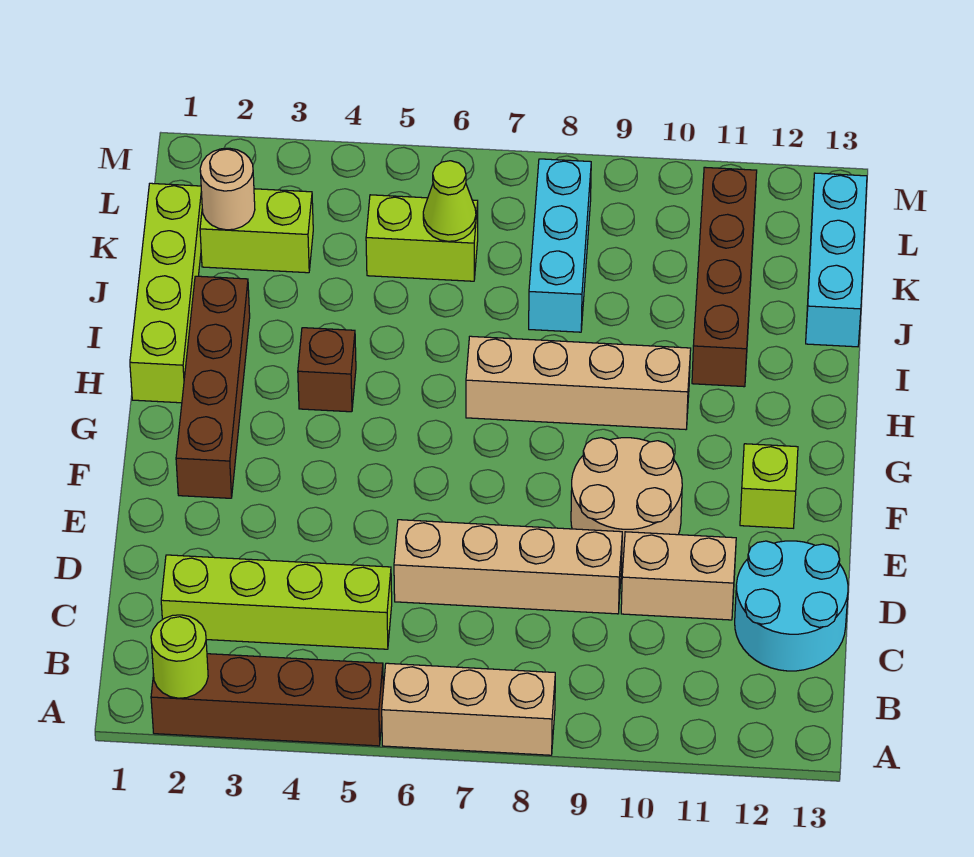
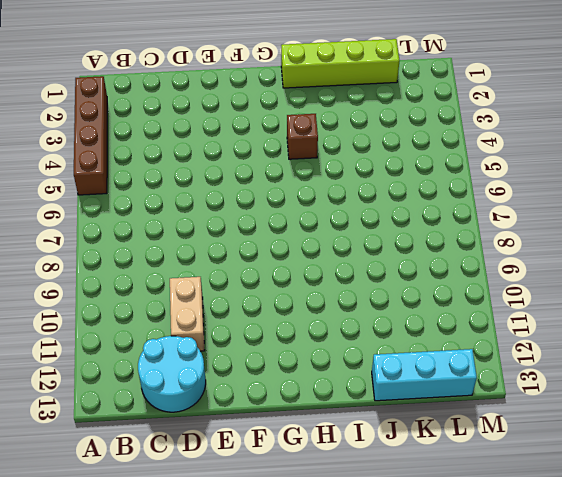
none -> tan brick A6:A8 level 1
none -> lime brick C2:C5 level 1
none -> tan brick D6:D9 level 1

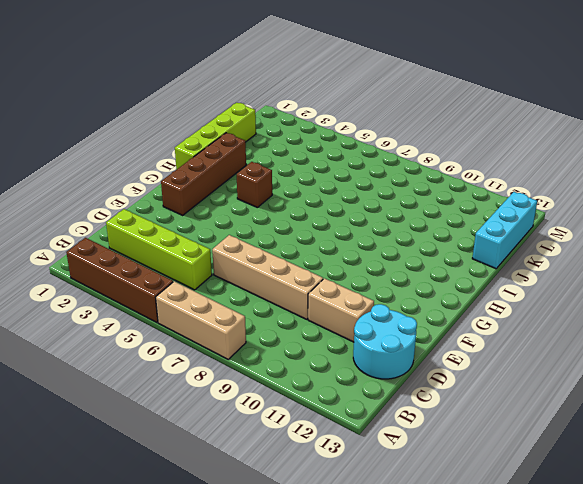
none -> tan round brick E9:F10 level 1
none -> lime brick F12 level 1
none -> tan brick H7:H10 level 1

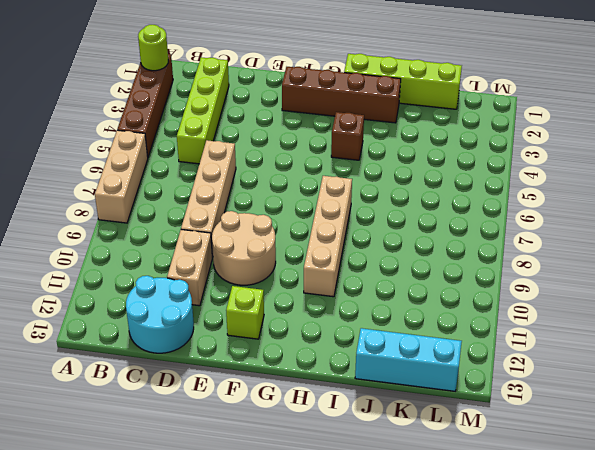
none -> brown brick I11:L11 level 1
none -> cyan brick J8:L8 level 1
none -> lime brick K2:K3 level 1

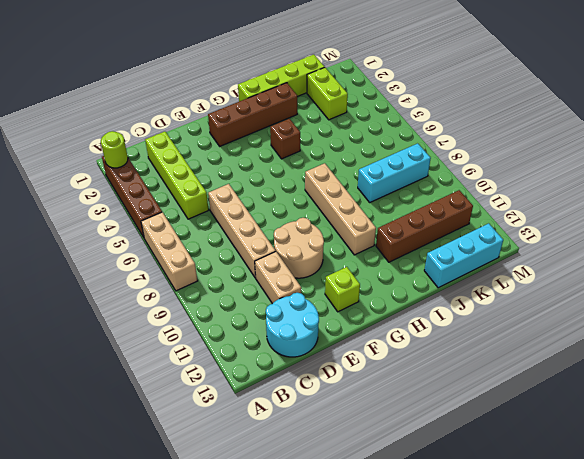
none -> lime brick K5:K6 level 1
none -> tan round brick K2 level 2
none -> lime cone K6 level 2

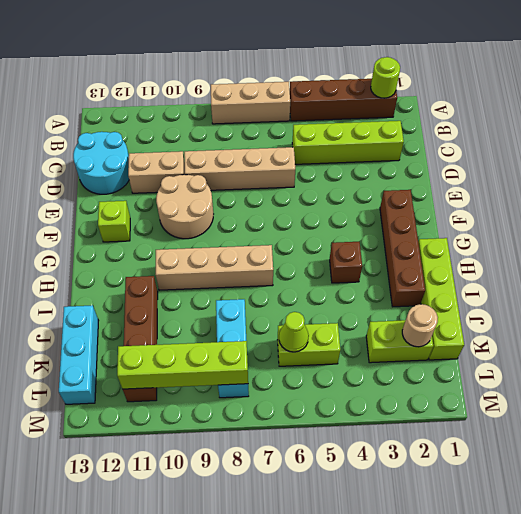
lime brick L8:L11 level 2 -> none

